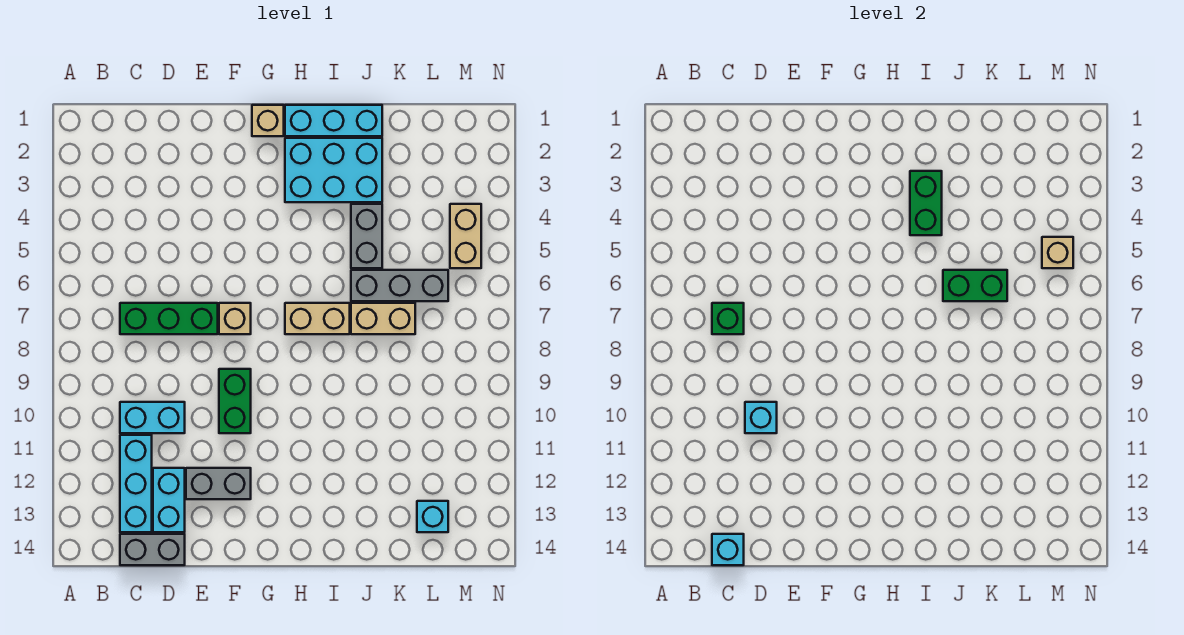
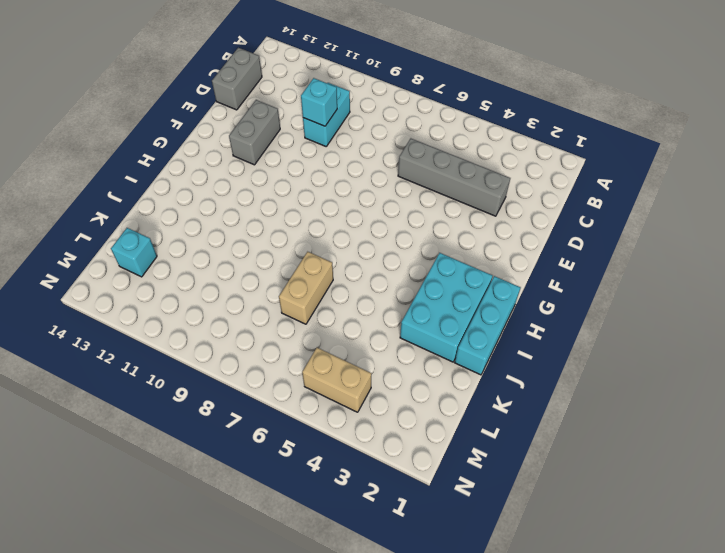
grey brick D3:D6 level 1 -> none
none -> green brick C7:E7 level 1
none -> cyan brick C11:C13 level 1
none -> cyan brick D12:D13 level 1

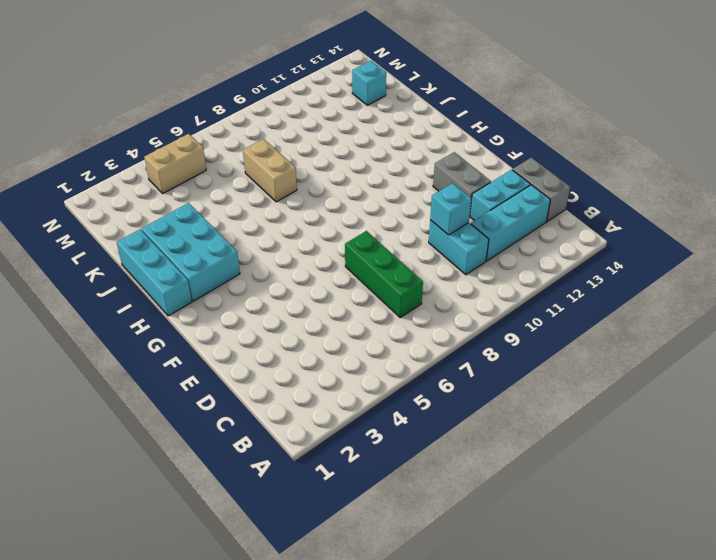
none -> tan brick F7 level 1
none -> green brick F9:F10 level 1
none -> tan brick G1 level 1

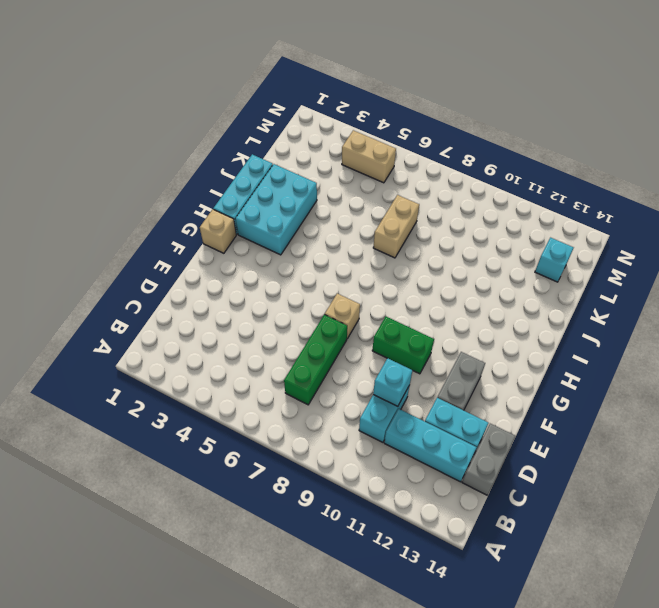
none -> tan brick H7:I7 level 1
none -> grey brick J4:J5 level 1
none -> grey brick J6:L6 level 1

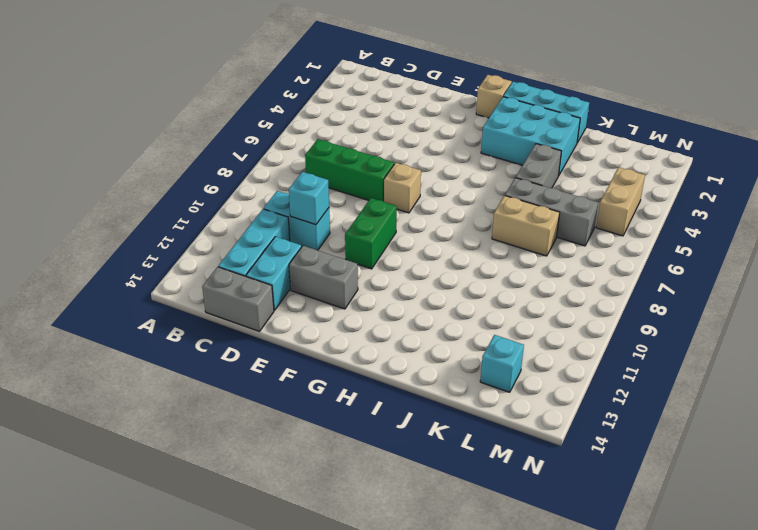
none -> tan brick H7:I7 level 1
none -> green brick C7 level 2
none -> cyan brick C14 level 2

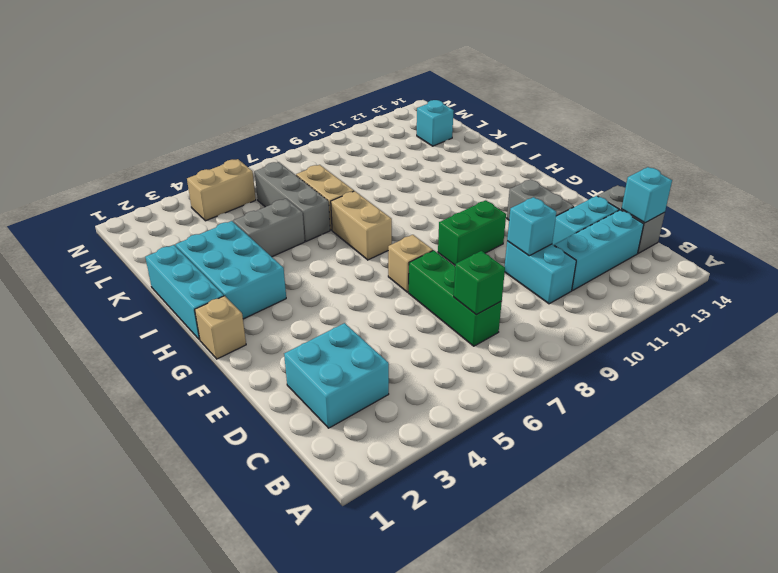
cyan brick C2:D3 level 1 -> none
none -> green brick I3:I4 level 2
none -> green brick J6:K6 level 2
none -> tan brick M5 level 2

